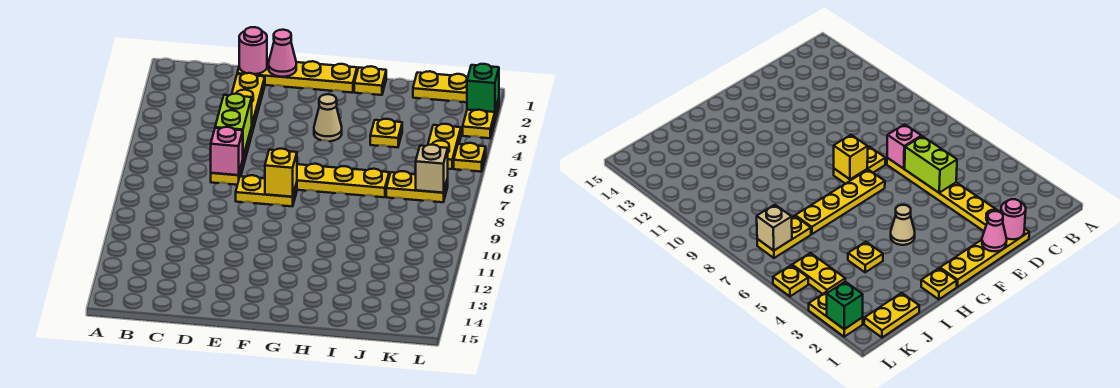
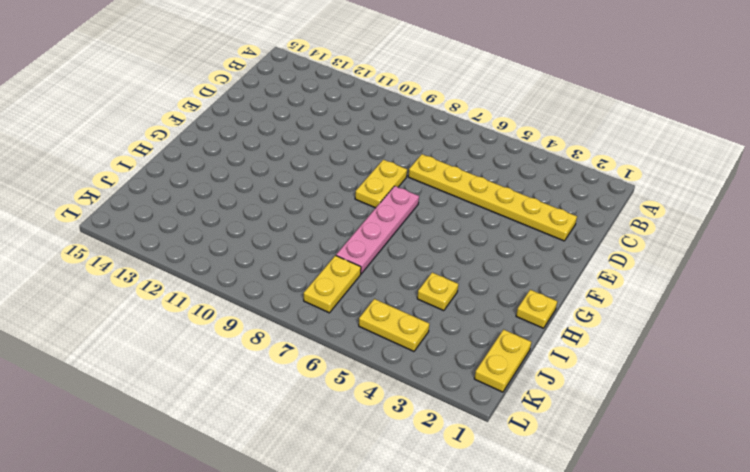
pink plate F7:I7 level 1 -> yellow plate F7:I7 level 1
none -> yellow plate D1:G1 level 1
none -> tan cone G4 level 1
none -> yellow plate L2:L3 level 1

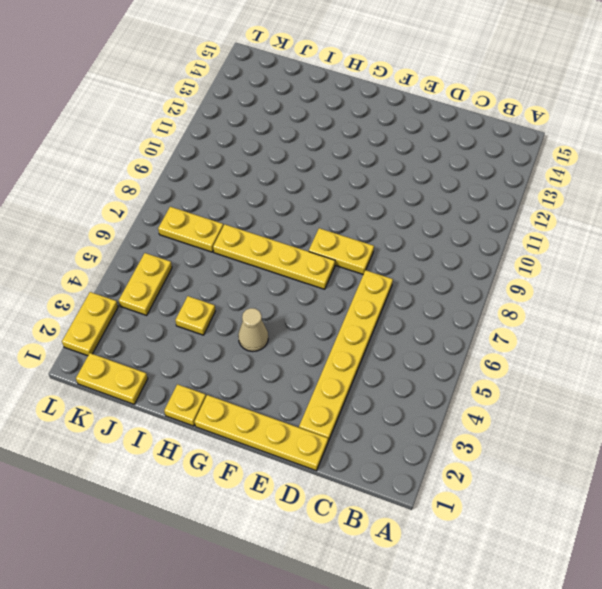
none -> yellow plate L5 level 1
none -> pink round brick D1 level 2
none -> lime brick D5:D6 level 2

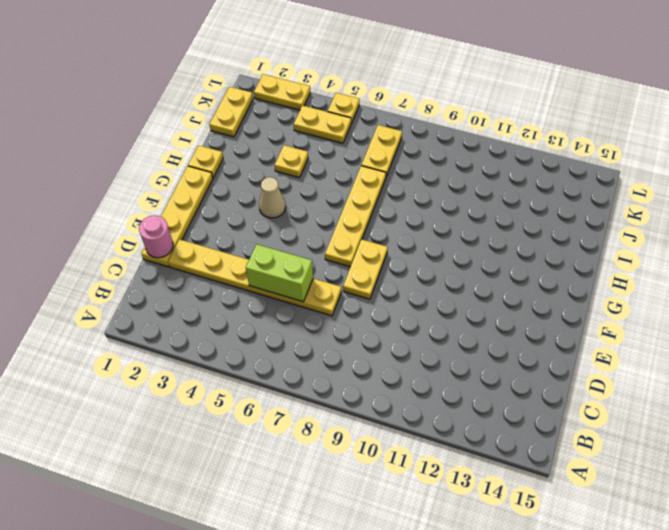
none -> pink brick D7 level 2
none -> pink cone E1 level 2
none -> yellow brick F8 level 2

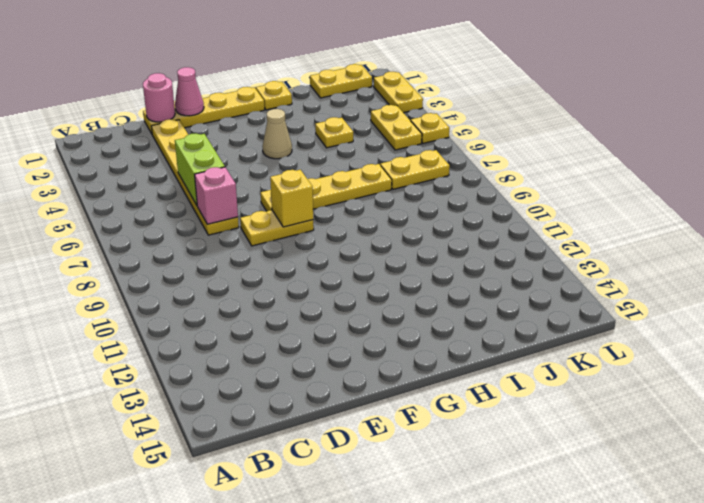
none -> tan brick K7 level 2
none -> green brick L2 level 2

